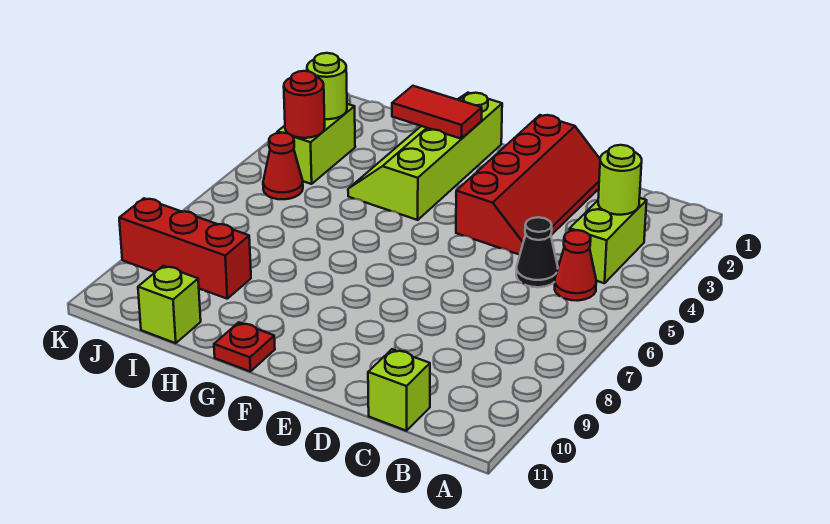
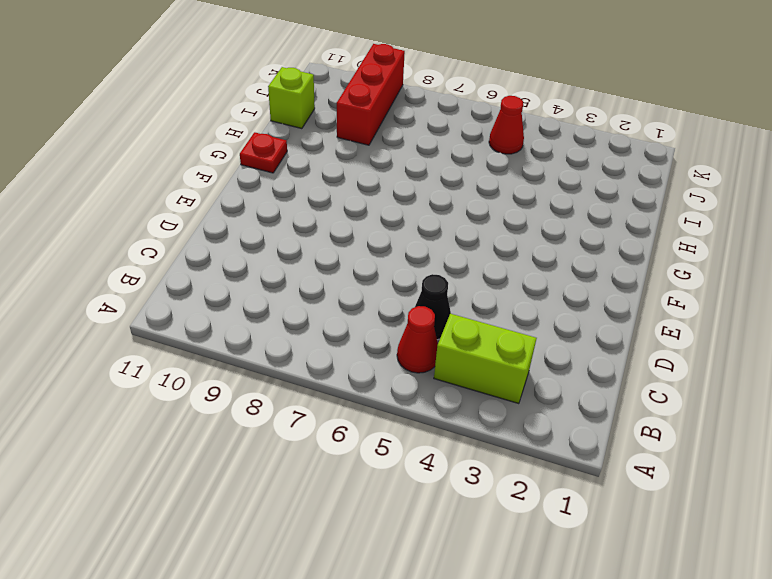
none -> lime brick C11 level 1
none -> red slope D1:E4 level 1 top E
none -> lime slope G1:H4 level 1 top G

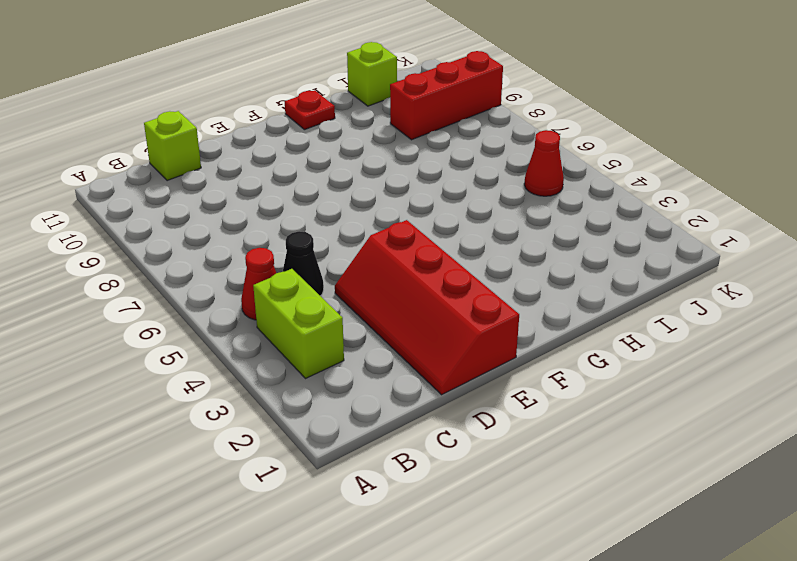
none -> lime slope G1:H4 level 1 top G
none -> lime brick J3:J4 level 1
none -> lime round brick B3 level 2

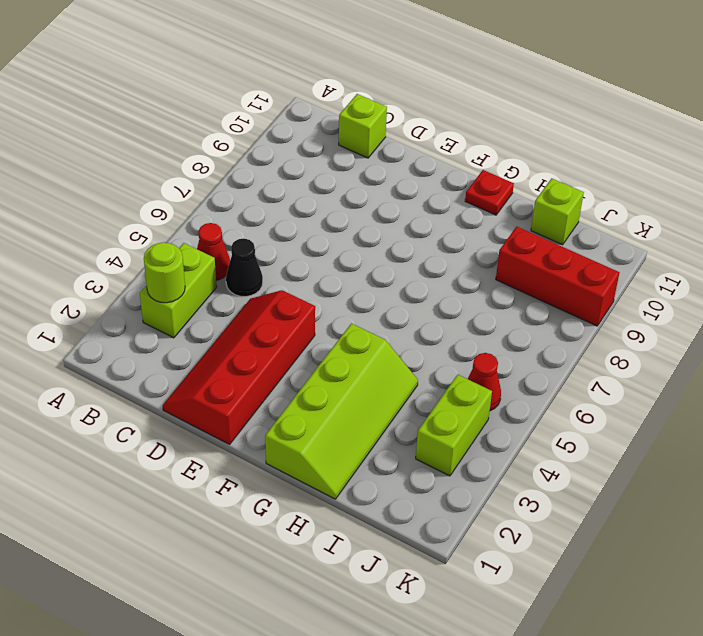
none -> red tile G2:H2 level 2
none -> lime round brick J3 level 2
none -> red round brick J4 level 2

